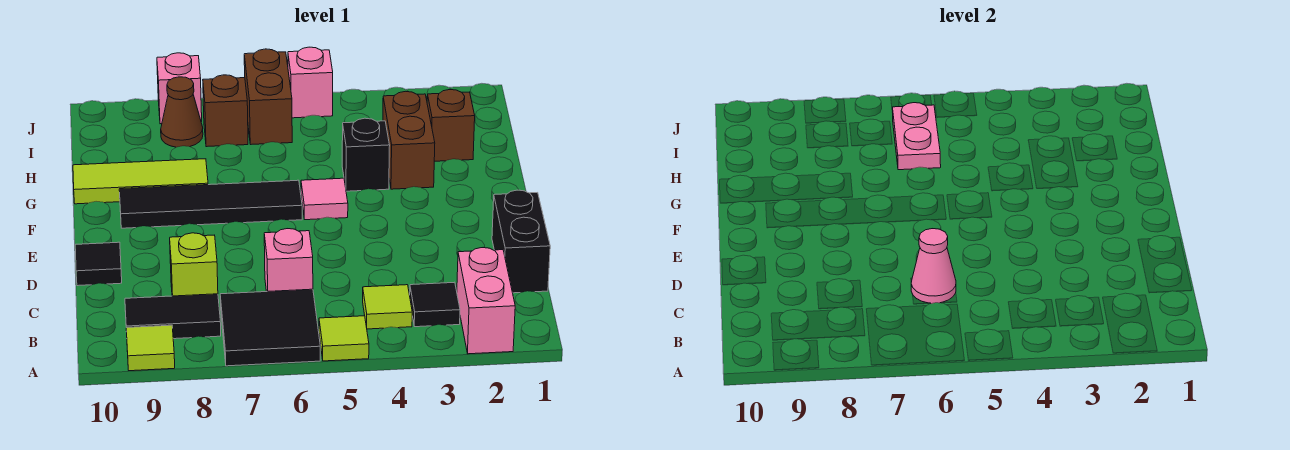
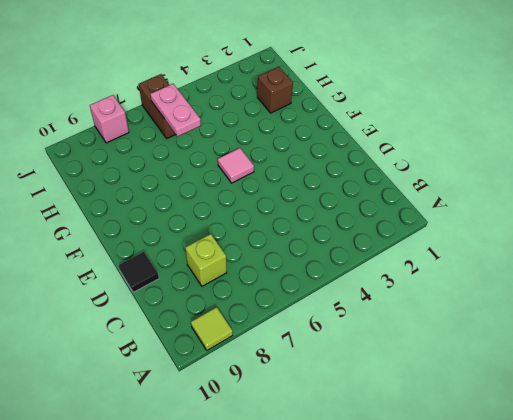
none -> pink brick A2:B2 level 1
none -> lime tile A5 level 1
none -> black tile A6:B7 level 1

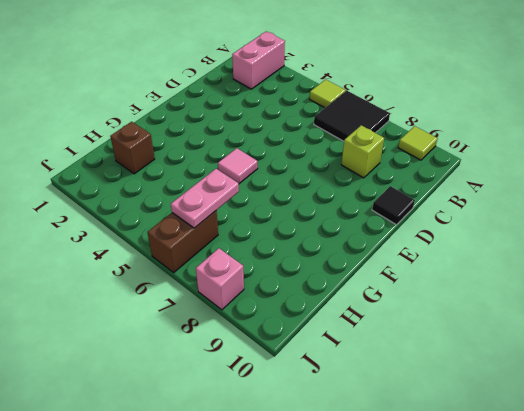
none -> black tile B3 level 1
none -> lime tile B4 level 1
none -> black tile B8:B9 level 1

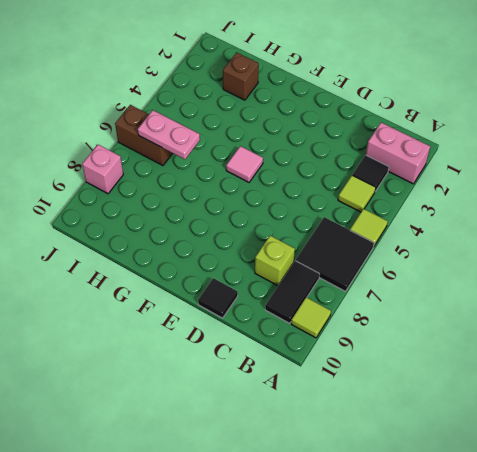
none -> black brick C1:D1 level 1
none -> pink brick C6 level 1
none -> black tile F6:F9 level 1

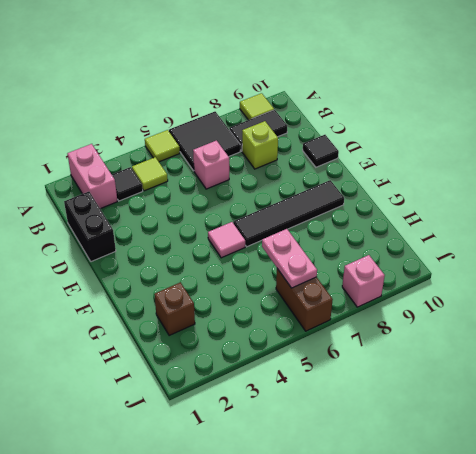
none -> brown brick G3:H3 level 1
none -> black brick G4 level 1
none -> lime tile G8:G10 level 1

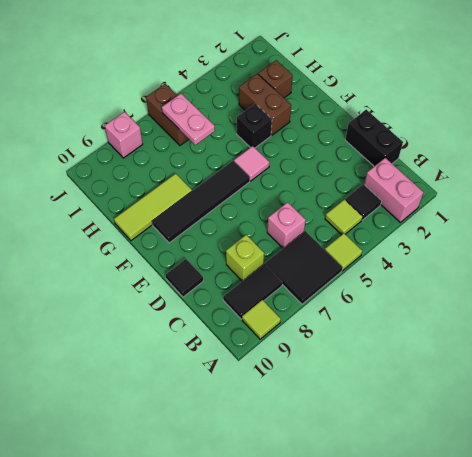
none -> brown brick I7 level 1
none -> brown cone I8 level 1
none -> pink brick J5 level 1

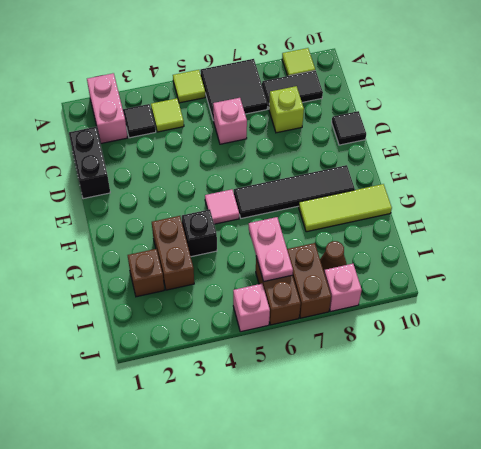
brown brick I7:J7 level 1 -> brown brick I7 level 1
none -> pink cone C6 level 2

